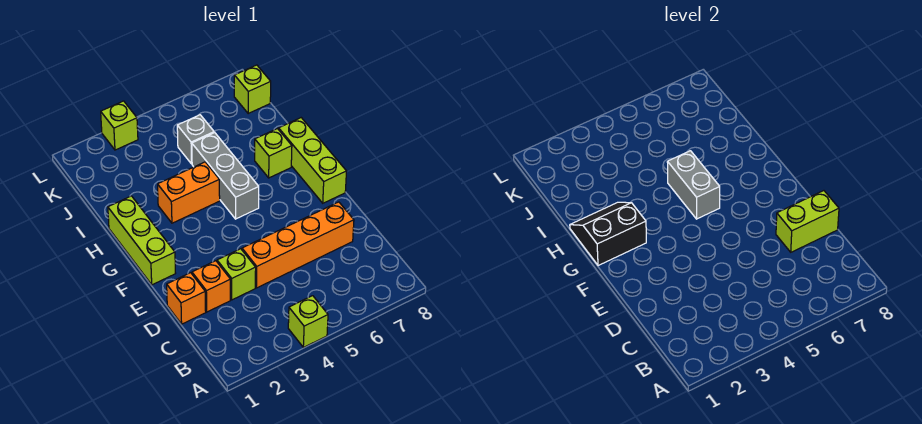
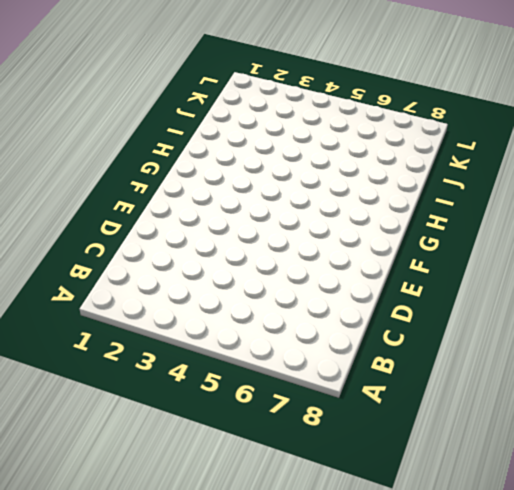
none -> lime brick A4 level 1
none -> orange brick D1 level 1
none -> orange brick D2 level 1

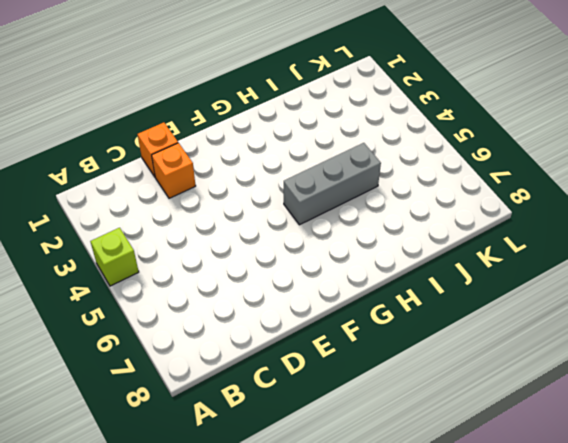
none -> lime brick D3 level 1
none -> orange brick D4:D7 level 1
none -> lime brick F1:H1 level 1

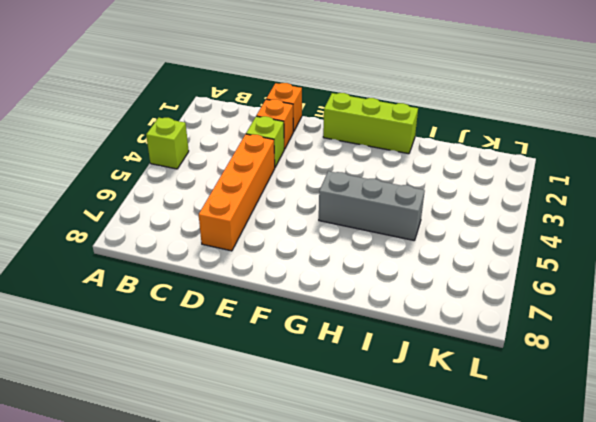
none -> lime brick F8:H8 level 1
none -> orange brick H3:H4 level 1
none -> lime brick H7 level 1

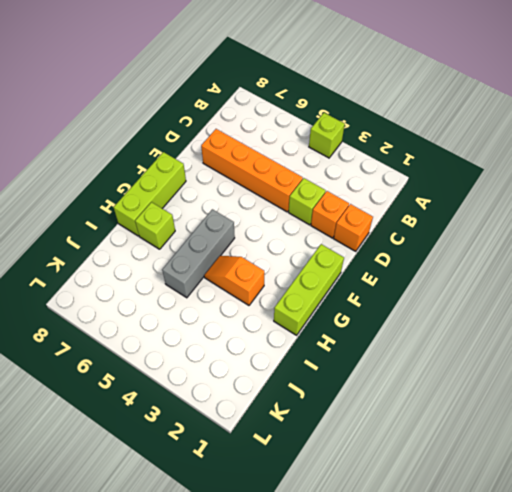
orange slope H3:H4 level 1 top 3 -> orange brick H3:H4 level 1
none -> grey brick J5 level 1
none -> lime brick K8 level 1
none -> lime brick L3 level 1

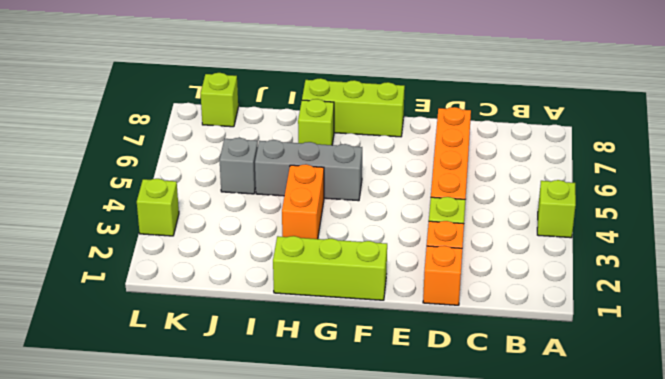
none -> lime brick D7:D8 level 2
none -> black slope G1:H2 level 2 top G
none -> grey brick G5:H5 level 2

